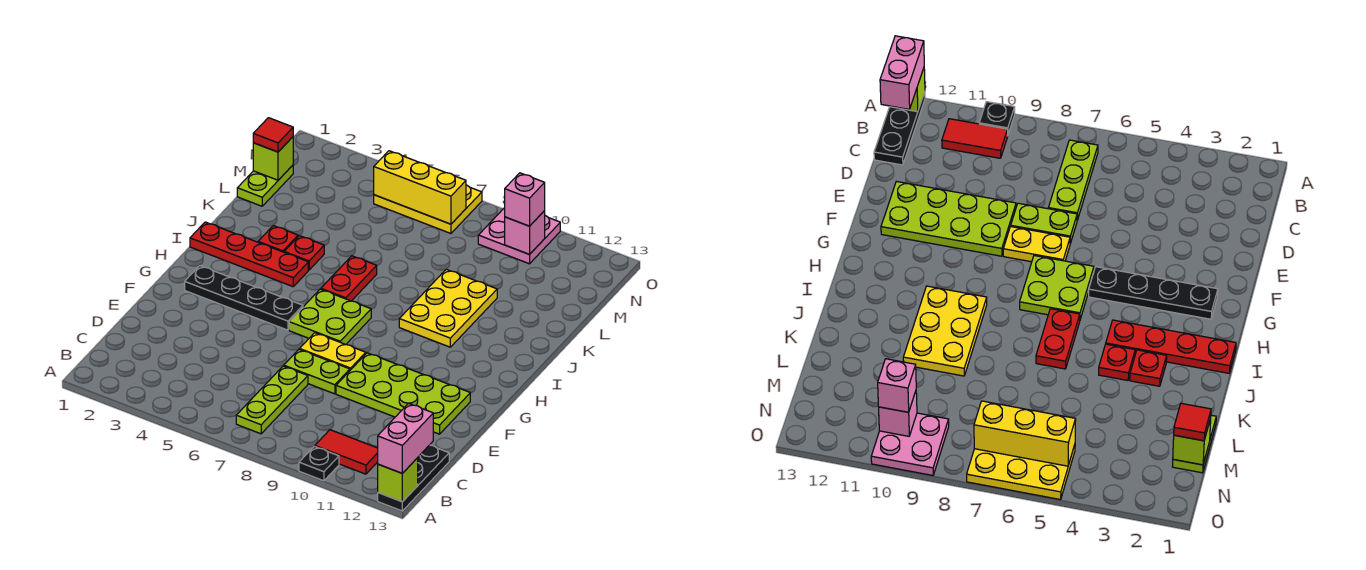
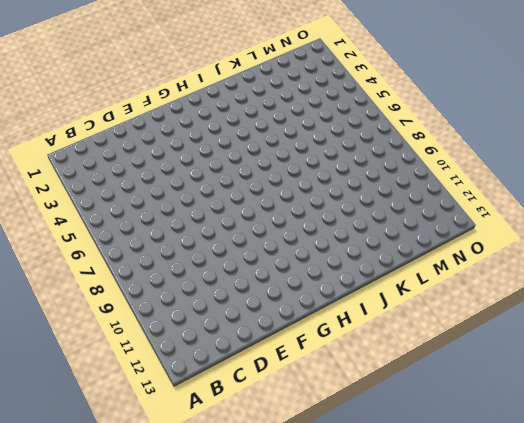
none -> black plate A10 level 1
none -> black plate A13:C13 level 1
none -> lime plate B7:D7 level 1

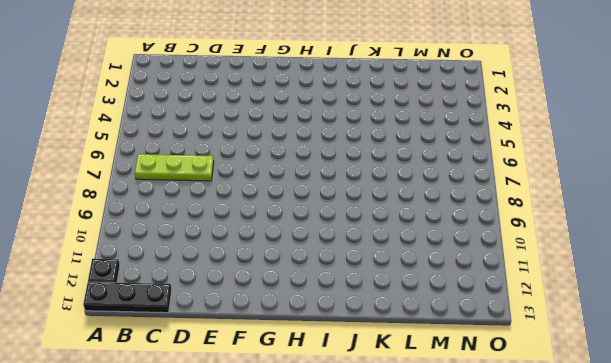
black plate A12 level 1 -> black plate A10 level 1
none -> red tile B10:B11 level 1
none -> lime plate E7:E8 level 1
none -> lime plate E9:F12 level 1

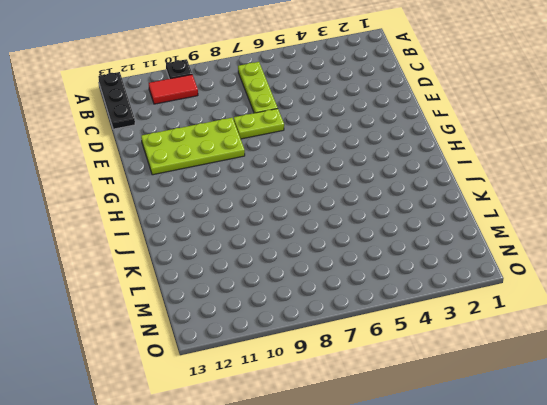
none -> yellow plate F7:F8 level 1
none -> black plate G2:G5 level 1
none -> lime plate G6:H7 level 1

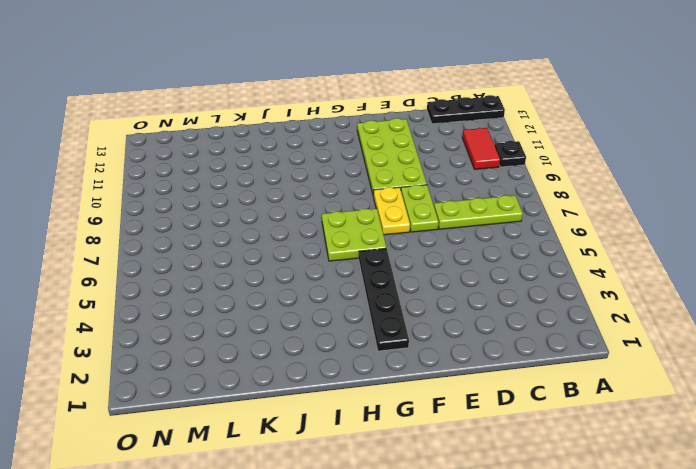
none -> red plate I1:I4 level 1
none -> red plate I6:J6 level 1
none -> yellow plate I9:K10 level 1

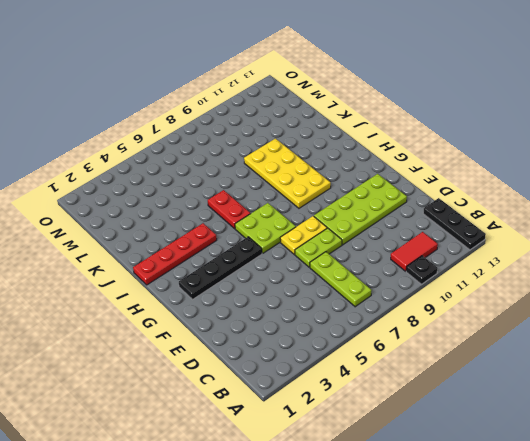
yellow plate H9:K10 level 1 -> yellow plate I9:K10 level 1
none -> red plate J3 level 1
none -> red plate J4 level 1
none -> lime plate L1:M1 level 1

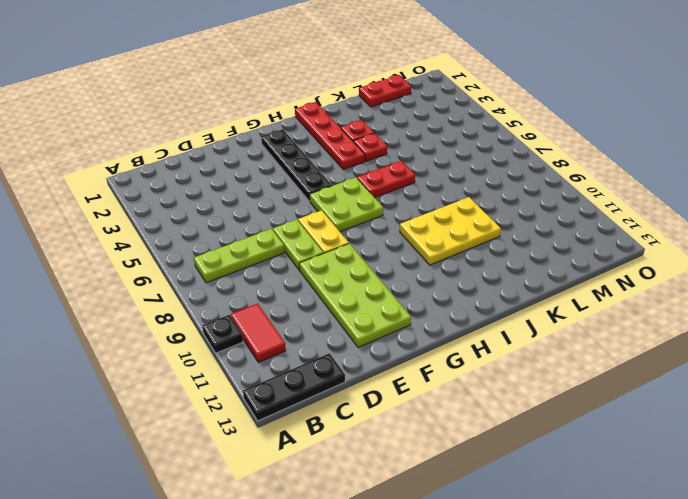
red plate L1:M1 level 1 -> lime plate L1:M1 level 1
none -> yellow plate N5:O7 level 1
none -> pink plate N9:O10 level 1
none -> lime brick A13 level 2

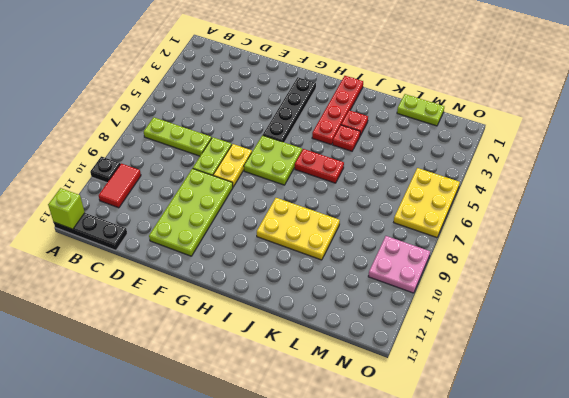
none -> lime brick M1 level 2
none -> yellow brick N5:N7 level 2
none -> pink brick N10 level 2

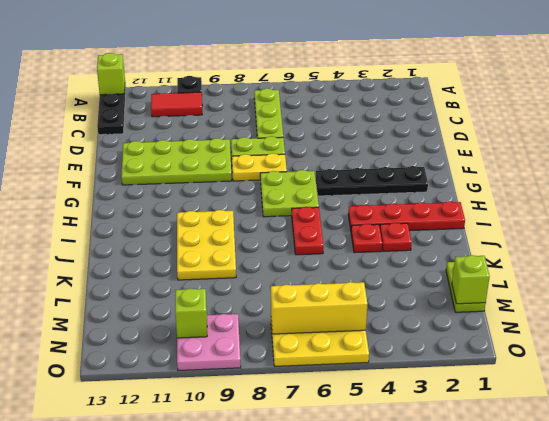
lime brick N10 level 2 -> pink brick N10 level 2
none -> pink brick A13:B13 level 3
none -> red tile M1 level 3
none -> pink brick N10 level 3

